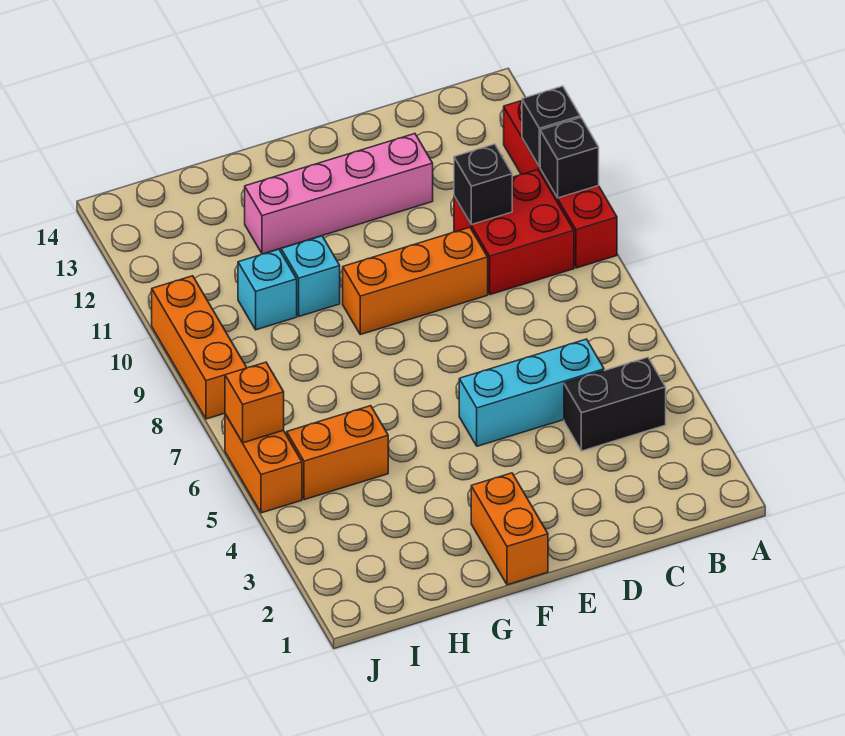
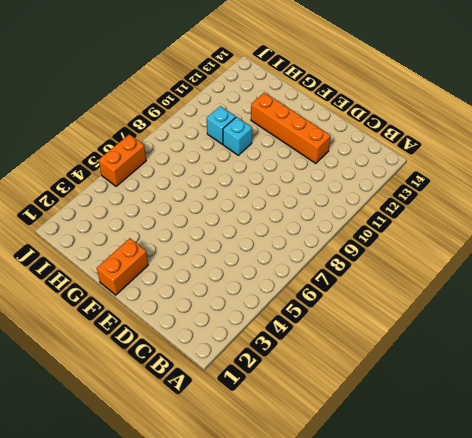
orange brick D12:G12 level 1 -> pink brick D12:G12 level 1
none -> red brick A9:A12 level 1
none -> black brick B4:C4 level 1
none -> red brick B9:C10 level 1

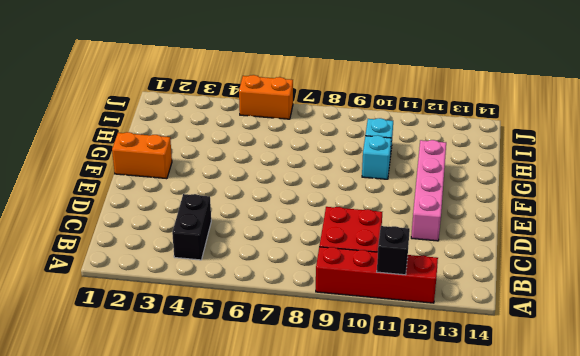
none -> cyan brick C5:E5 level 1
none -> orange brick D9:F9 level 1
none -> orange brick H5:I5 level 1

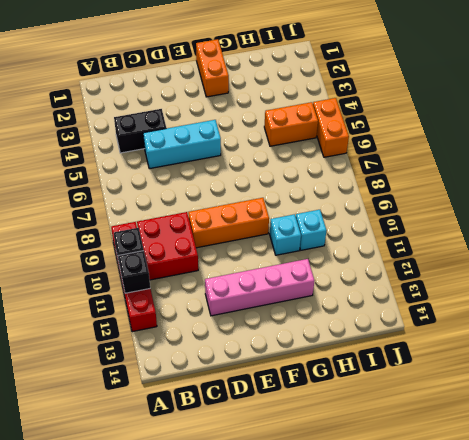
none -> orange brick J8:J10 level 1
none -> black brick C10 level 2
none -> orange brick J6 level 2

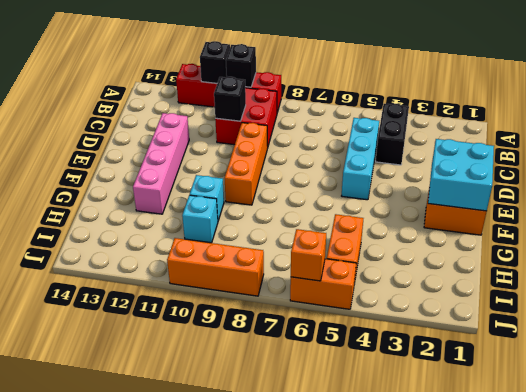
cyan brick E1:F2 level 2 -> none

